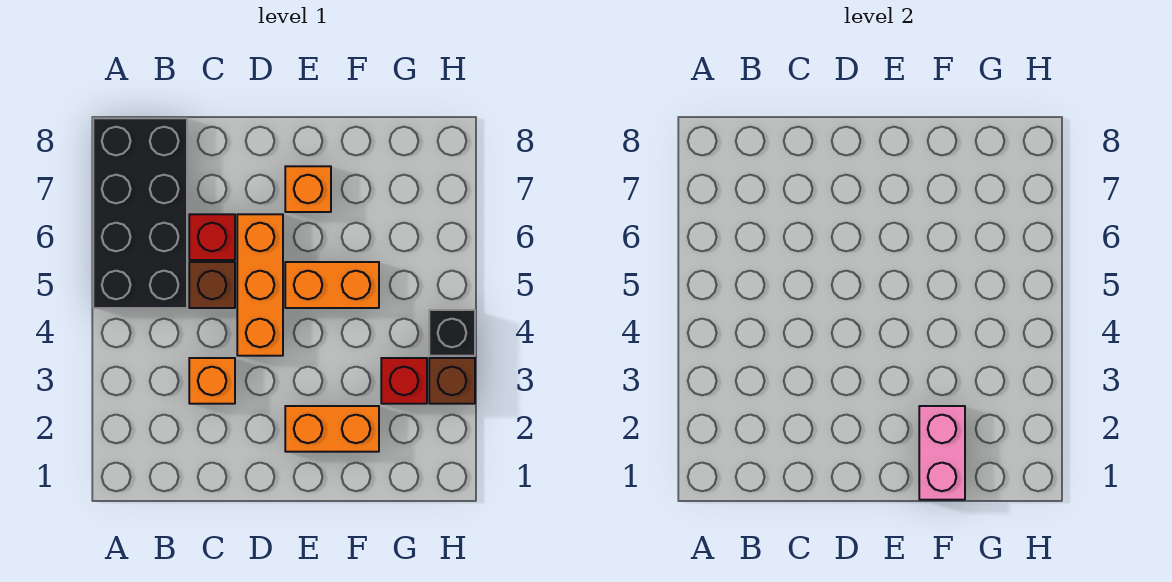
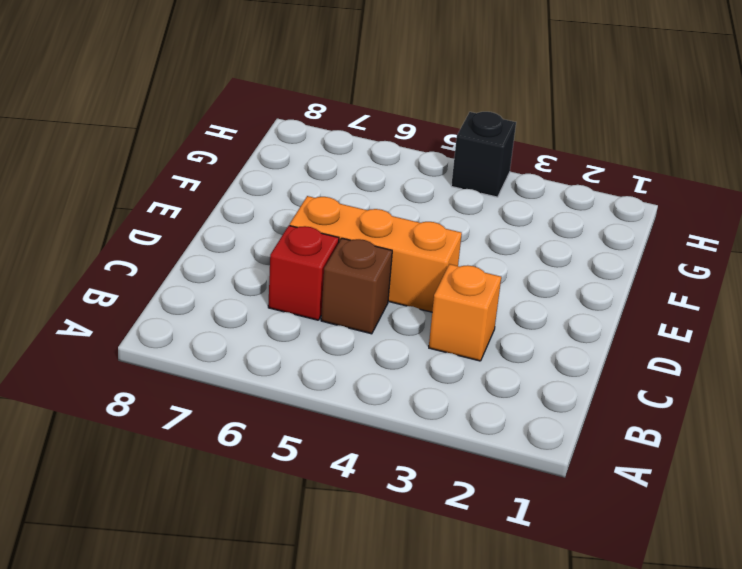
none -> black brick A5:B8 level 1
none -> orange brick E2:F2 level 1
none -> orange brick E5:F5 level 1

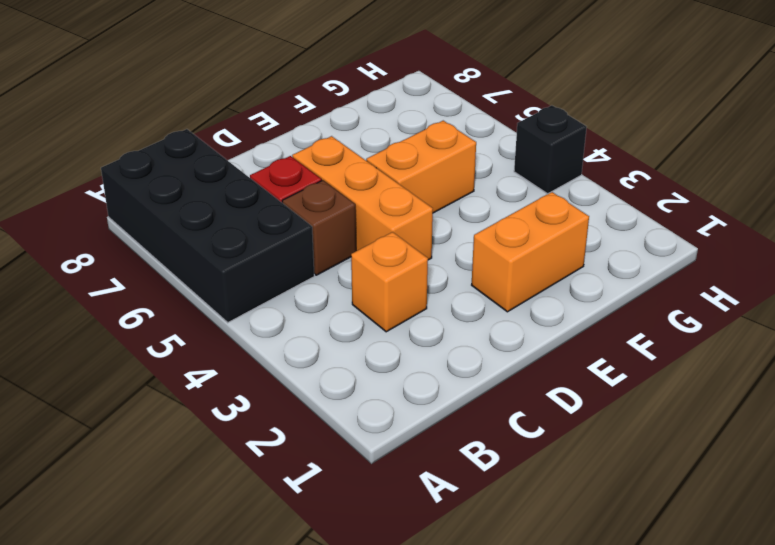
none -> orange brick E7 level 1
none -> red brick G3 level 1
none -> brown brick H3 level 1

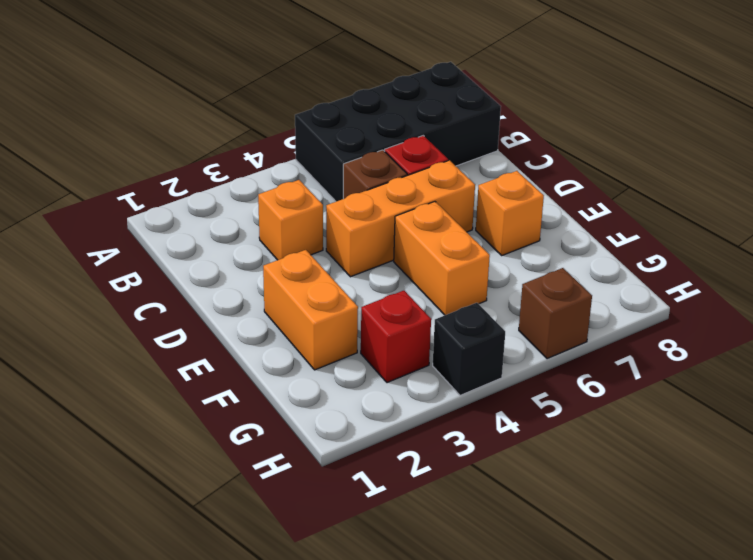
brown brick H6 level 1 -> brown brick H3 level 1
none -> pink brick F1:F2 level 2

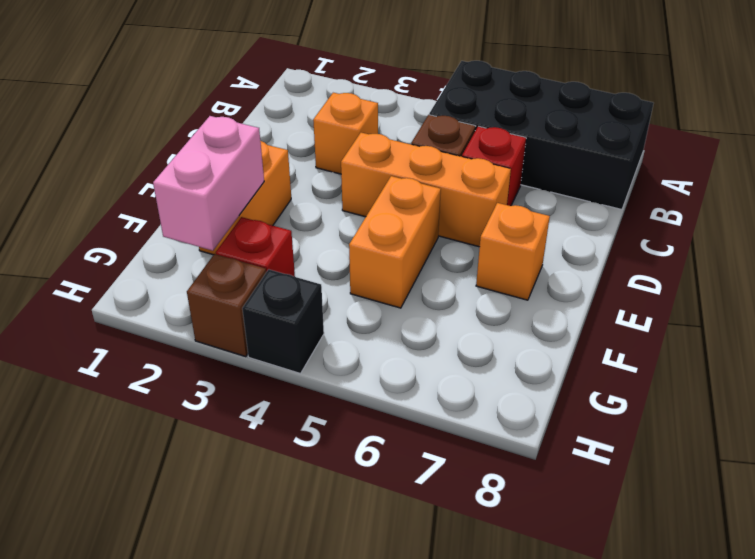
pink brick F2:G2 level 2 -> pink brick F1:F2 level 2

